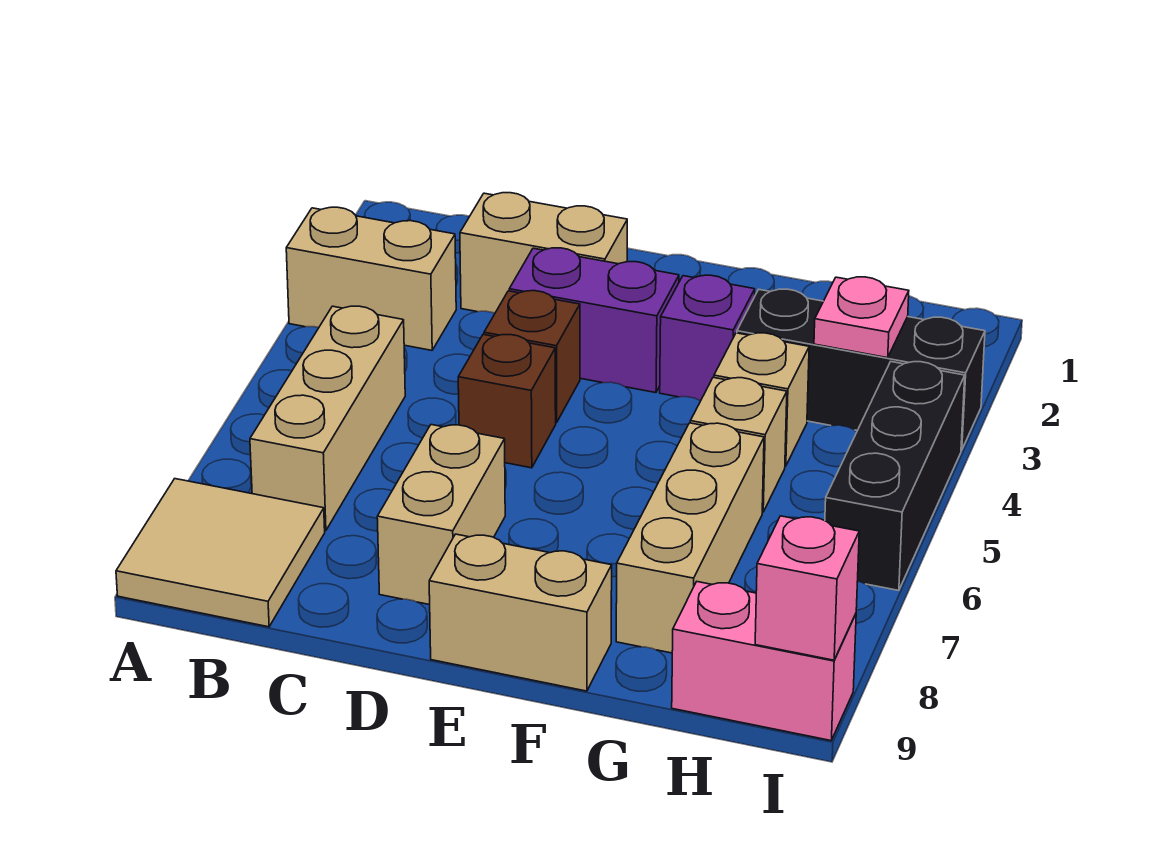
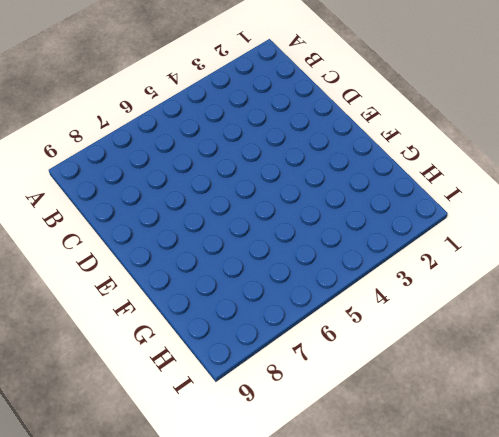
none -> tan brick A3:B3 level 1
none -> tan tile A8:B9 level 1
none -> tan brick B5:B7 level 1

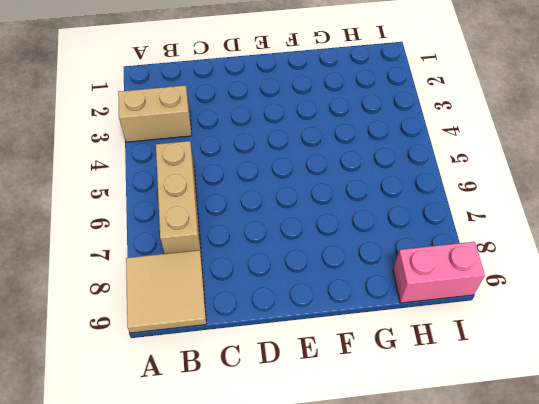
none -> tan brick C2:D2 level 1
none -> purple brick D3:E3 level 1
none -> brown brick D4 level 1

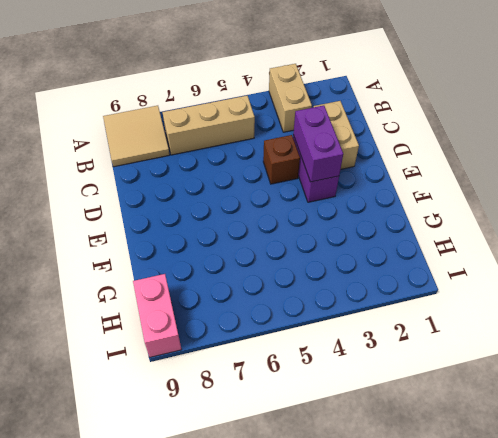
purple brick D3:E3 level 2 -> none
none -> brown brick D5 level 1
none -> tan brick D7:D8 level 1
none -> tan brick E9:F9 level 1

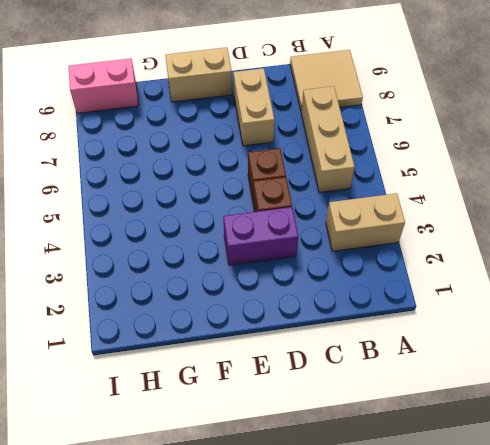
none -> tan brick C2:D2 level 1
none -> purple brick F3 level 1
none -> black brick G3:I3 level 1

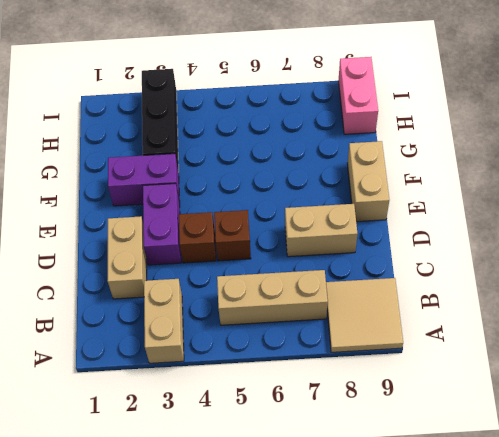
purple brick F2:F3 level 1 -> purple brick F3 level 1
none -> tan brick G4 level 1
none -> tan brick G5 level 1
none -> tan brick G6:G8 level 1

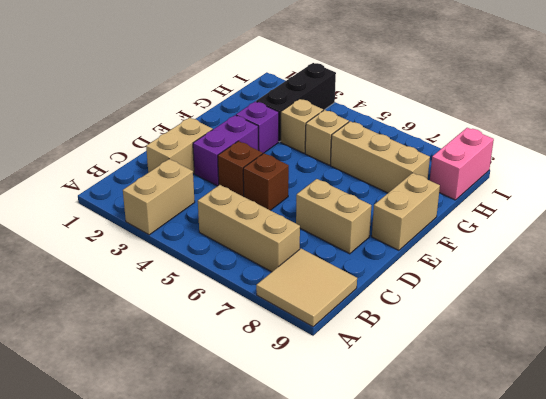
none -> black brick I4:I6 level 1
none -> pink plate H3 level 2
none -> pink brick I9 level 2

